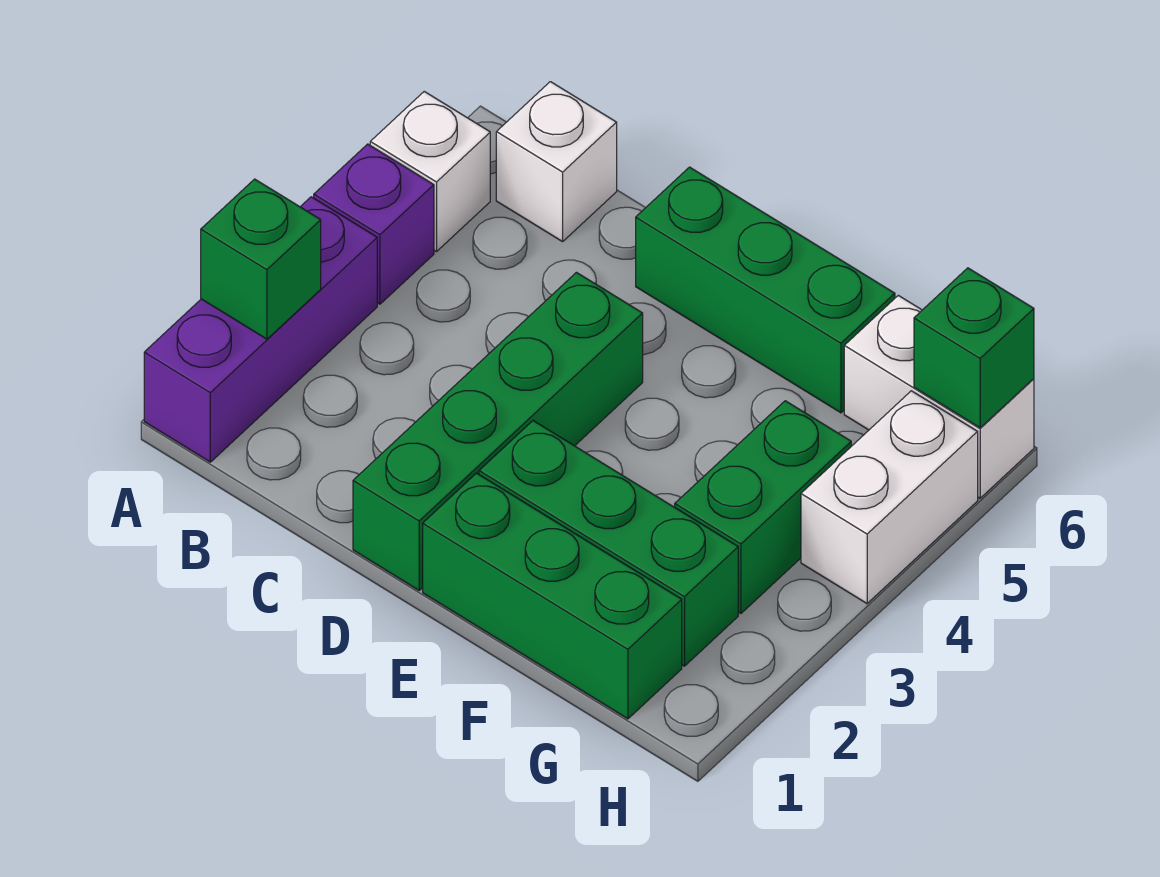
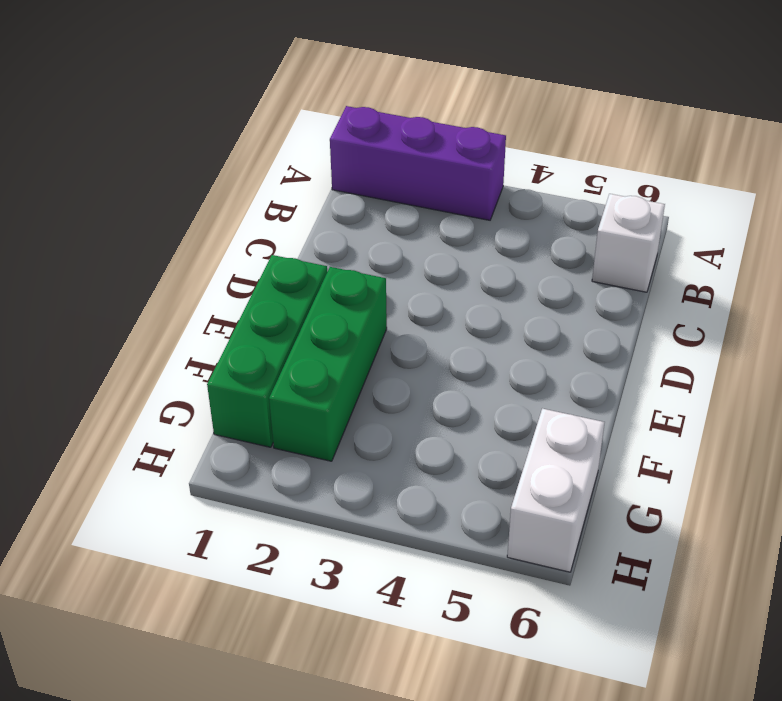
none -> purple brick A4 level 1
none -> white brick A5 level 1
none -> green brick D1:D4 level 1

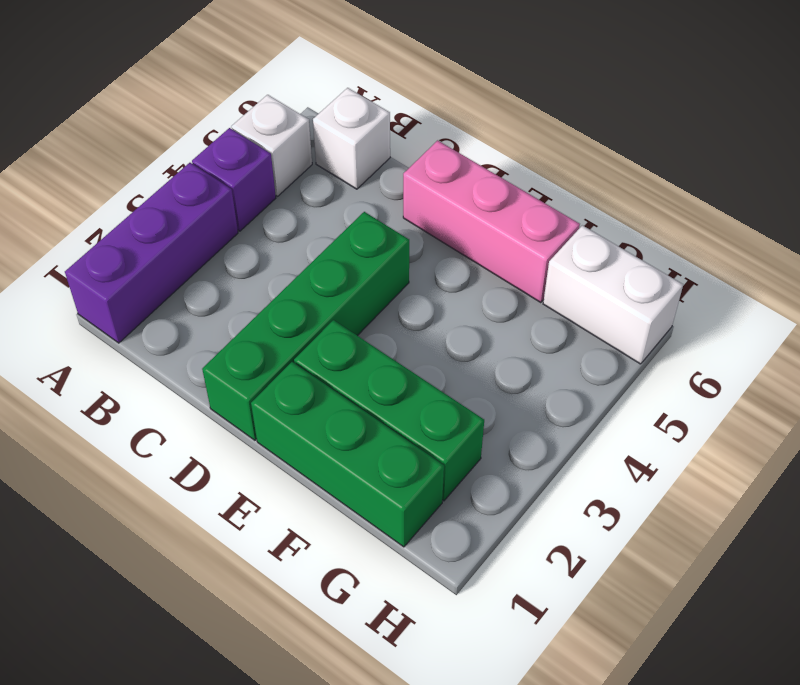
pink brick D6:F6 level 1 -> green brick D6:F6 level 1
none -> green brick G3:G4 level 1
none -> white brick H4:H5 level 1
none -> green brick A2 level 2

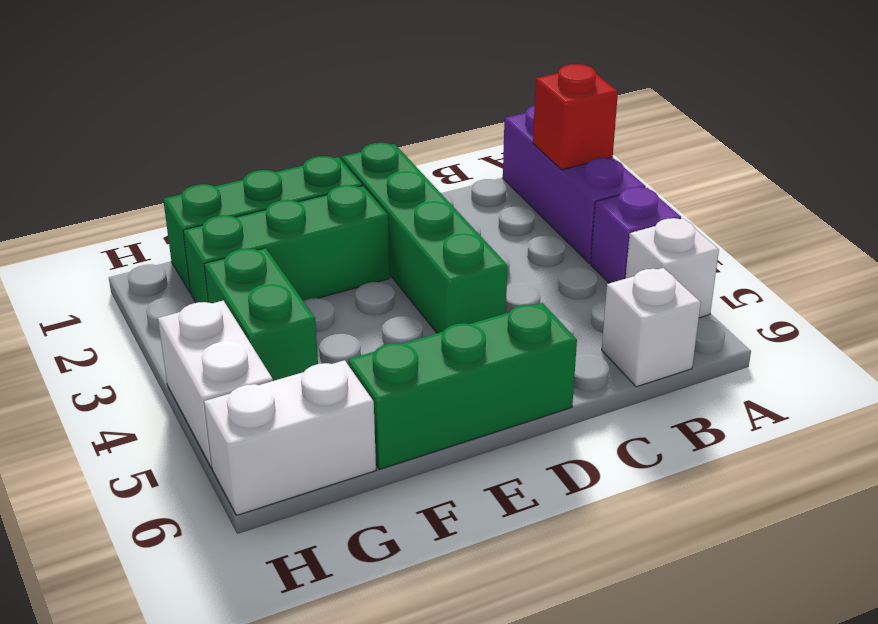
red brick A2 level 2 -> green brick A2 level 2
none -> green brick H6 level 2

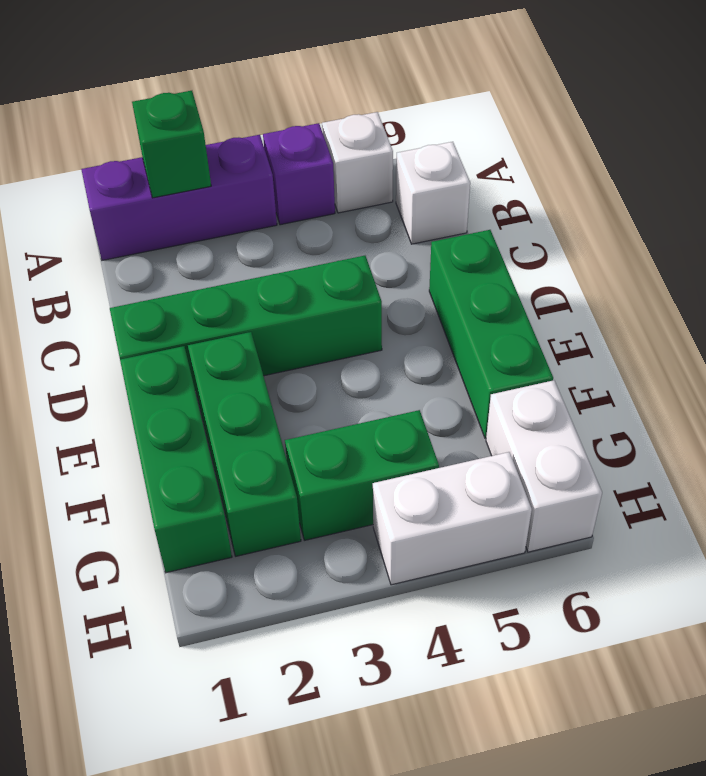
none -> green brick H6 level 2

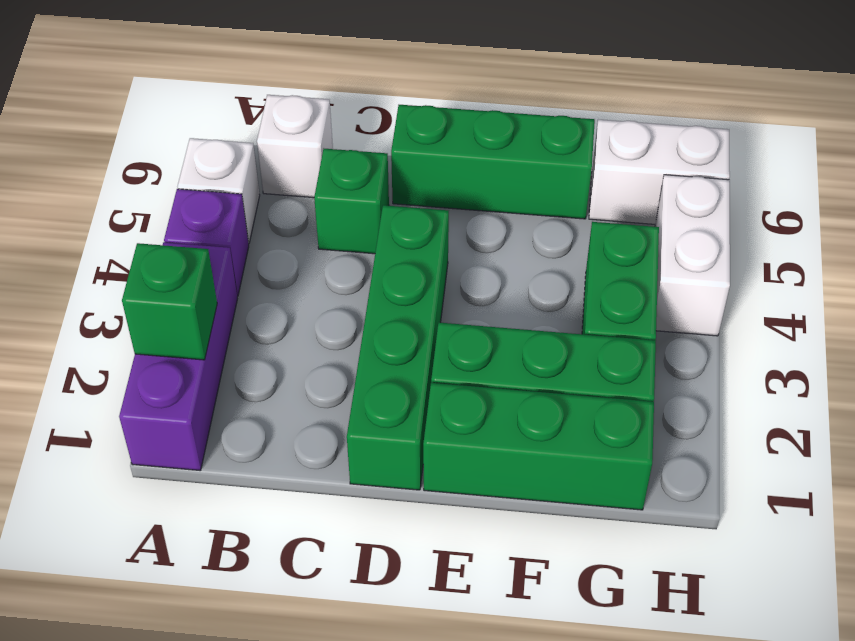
green brick C5 level 1 -> green brick H6 level 2

